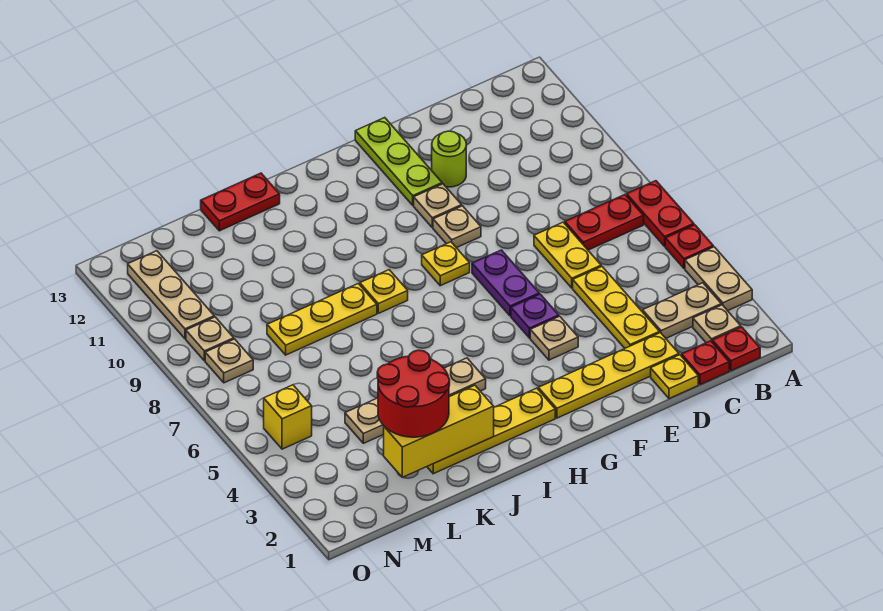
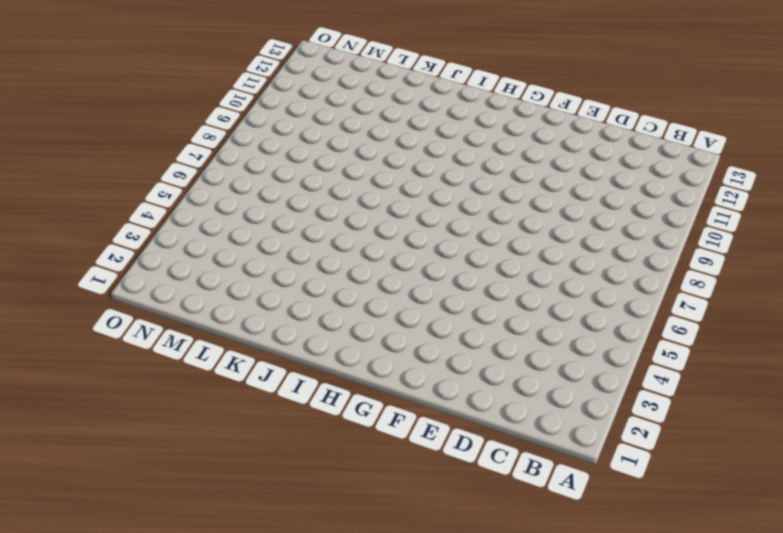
none -> tan plate A3:A4 level 1
none -> red plate A5 level 1
none -> red plate A6:A7 level 1
none -> red plate B1 level 1

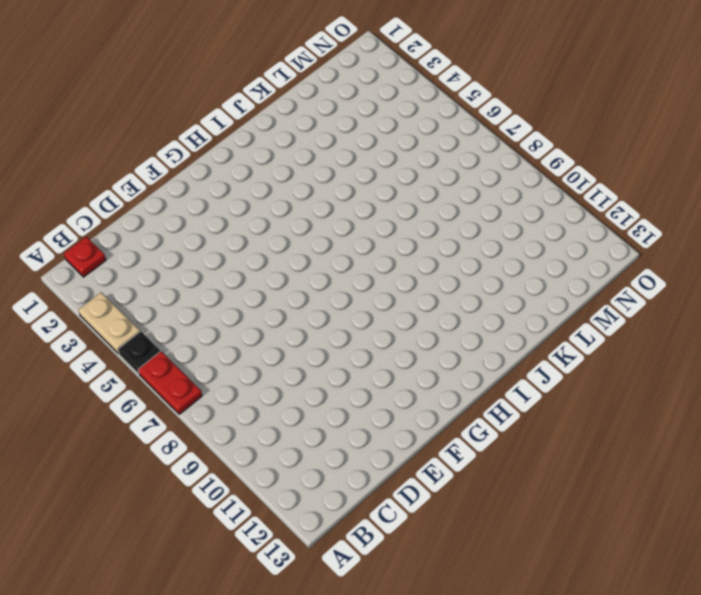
black plate A5 level 1 -> red plate A5 level 1
none -> tan plate B2 level 1
none -> tan plate B3:C3 level 1
none -> red plate B7:C7 level 1
none -> red plate C1 level 1

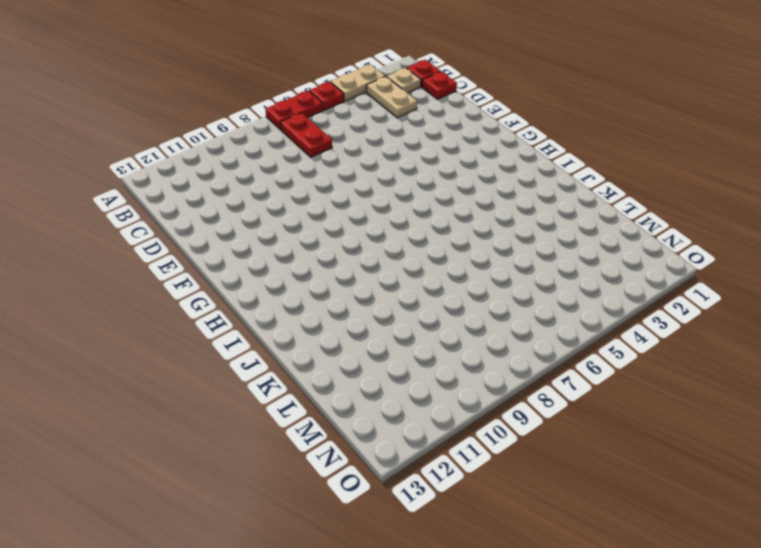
none -> yellow plate D1 level 1
none -> yellow plate D2:G2 level 1
none -> yellow plate D3:D5 level 1
none -> yellow plate D6:D7 level 1

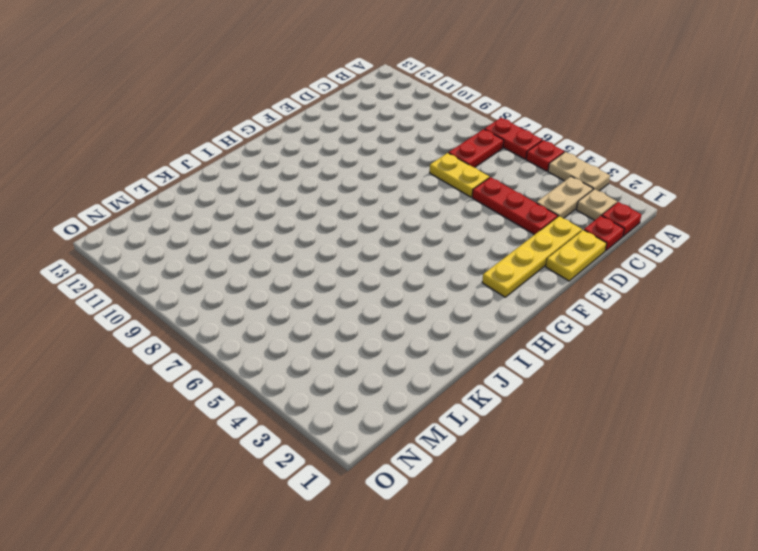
yellow plate D1:E1 level 1 -> yellow plate D1 level 1
red plate D3:D5 level 1 -> yellow plate D3:D5 level 1
none -> lime round brick E11 level 1
none -> tan plate F4 level 1
none -> purple plate F5 level 1
none -> purple plate F6:F7 level 1

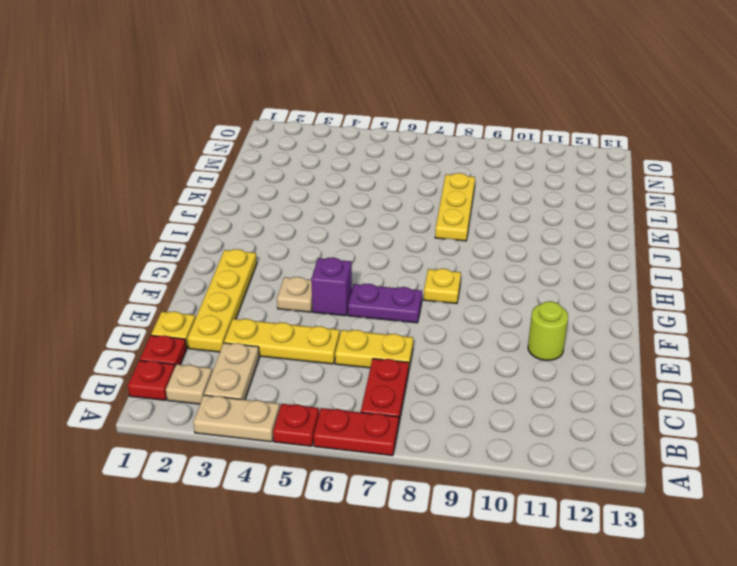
purple brick F5 level 1 -> purple plate F5 level 1
none -> tan plate F9 level 1
none -> tan plate F10 level 1
none -> lime plate F11:F13 level 1
none -> yellow plate H2:K2 level 1

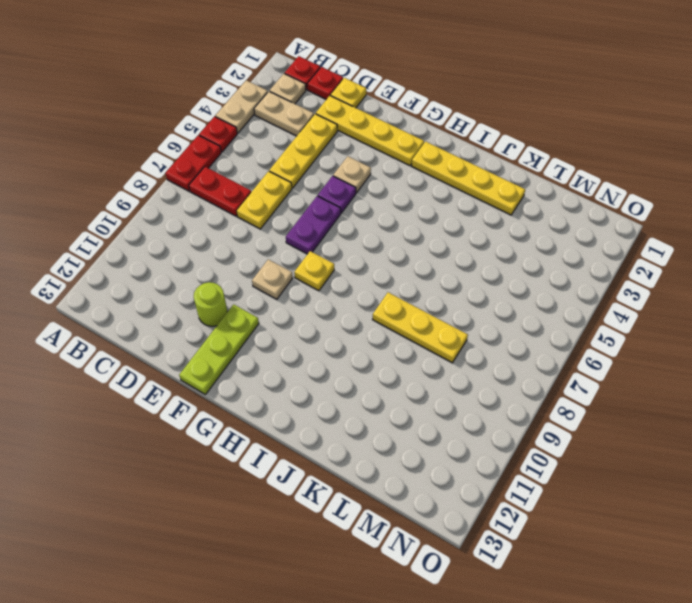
none -> tan plate F10 level 1
none -> tan plate I4:L4 level 1
none -> yellow plate I8 level 1
none -> red plate J13:K13 level 1

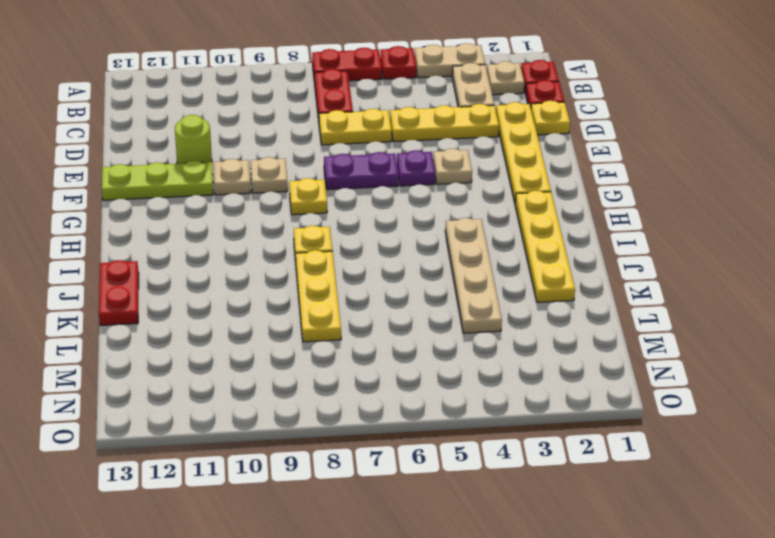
none -> yellow brick N5 level 1
none -> tan plate N8 level 1
none -> tan plate N9 level 1
none -> tan plate N10:N12 level 1

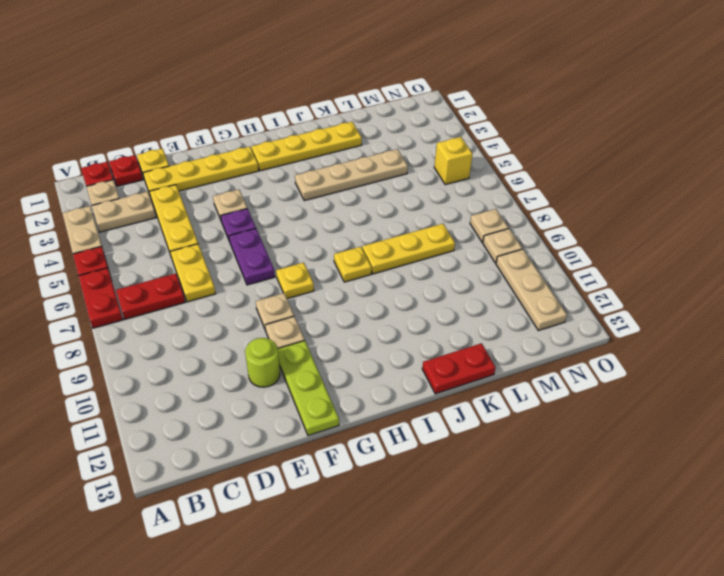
none -> yellow brick J2:L2 level 2
none -> red round brick K2:L3 level 3

